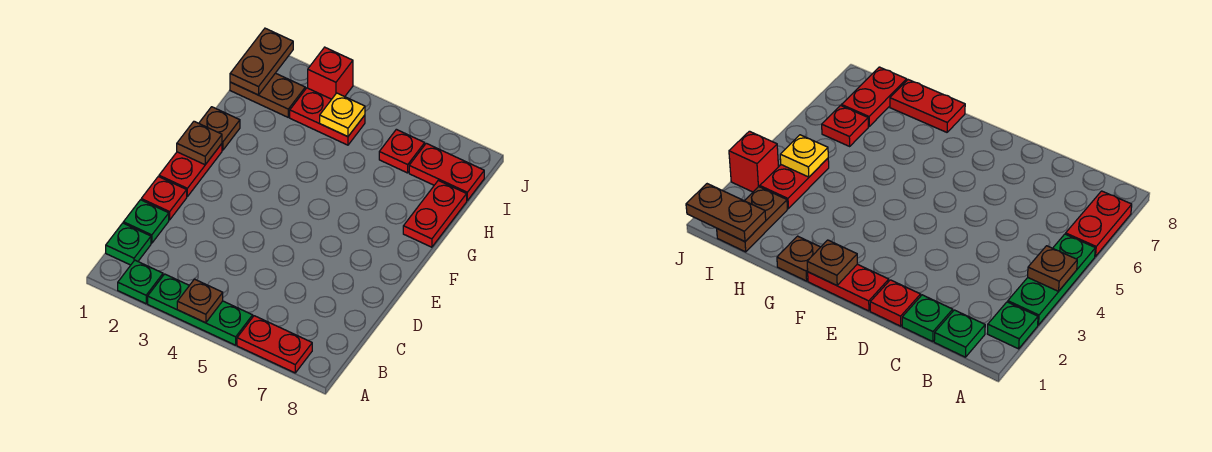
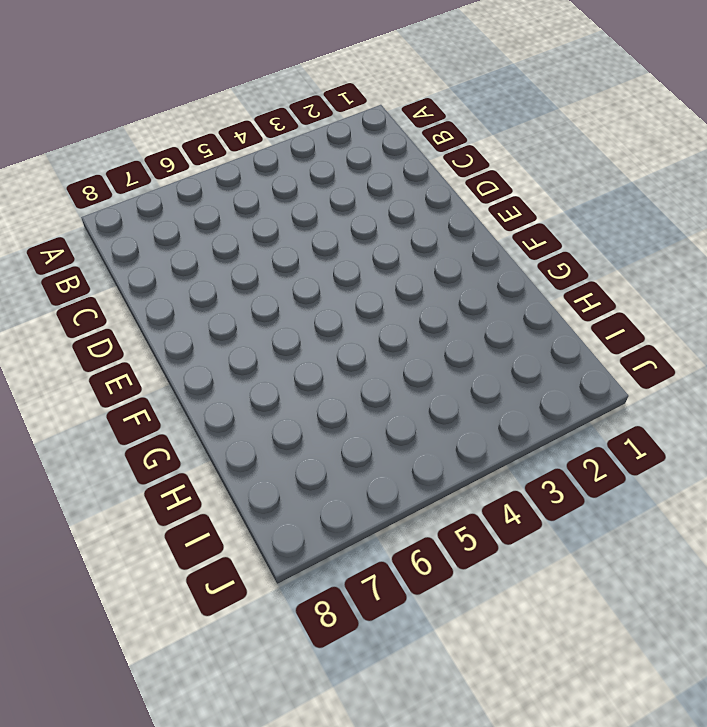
none -> green plate A2 level 1
none -> green plate A3:A5 level 1
none -> red plate A6:A7 level 1

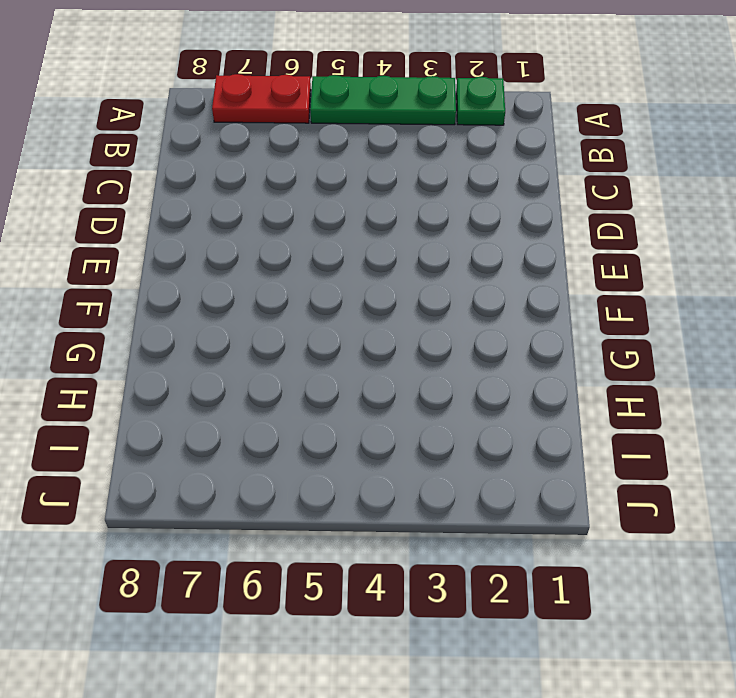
none -> green plate B1 level 1
none -> green plate C1 level 1
none -> red plate D1 level 1

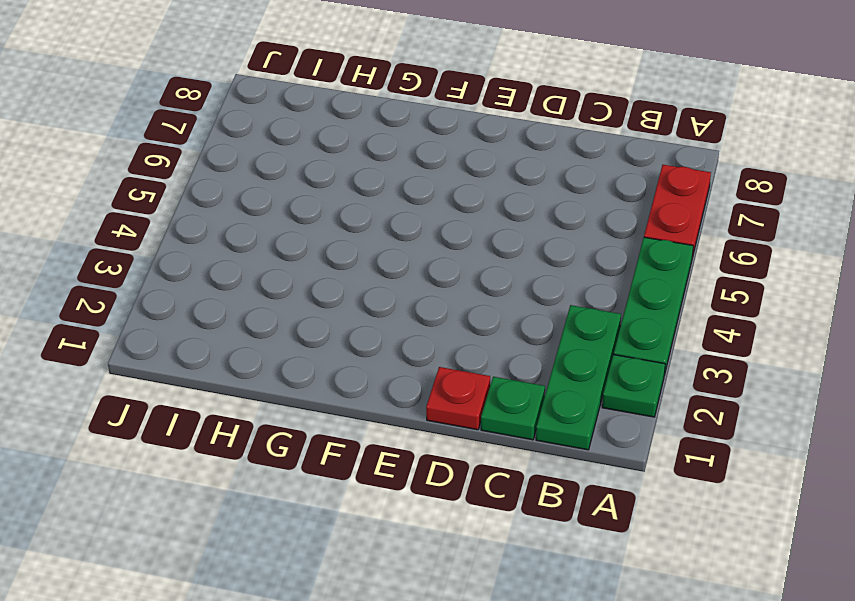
green plate B1:B3 level 1 -> green plate B1 level 1
none -> red plate E1:F1 level 1
none -> brown plate G1 level 1
none -> red plate G8:H8 level 1

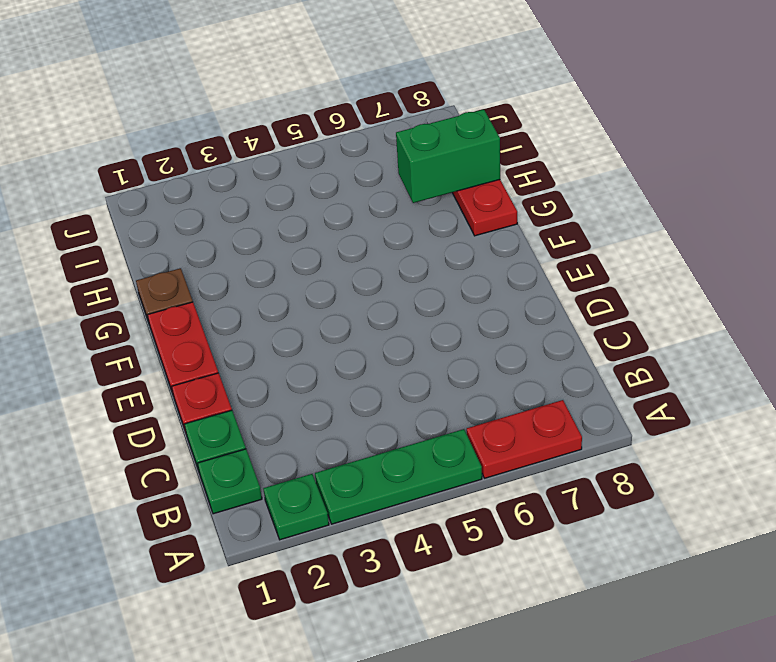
green brick H7:H8 level 2 -> none
none -> brown plate I1:I2 level 1
none -> red plate I3:I4 level 1
none -> red plate I6 level 1

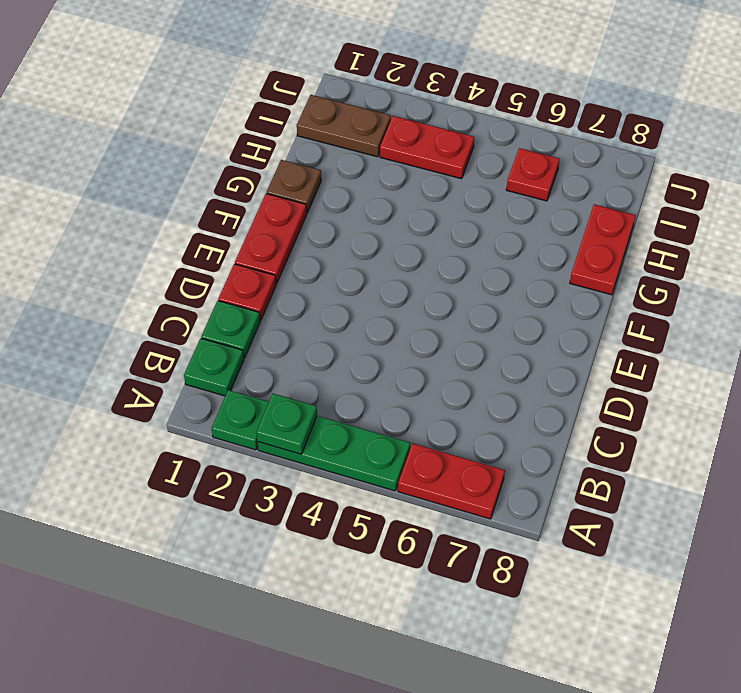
green plate A3 level 2 -> none
none -> red plate I7:I8 level 1
none -> red brick J3 level 1
none -> brown plate A4 level 2

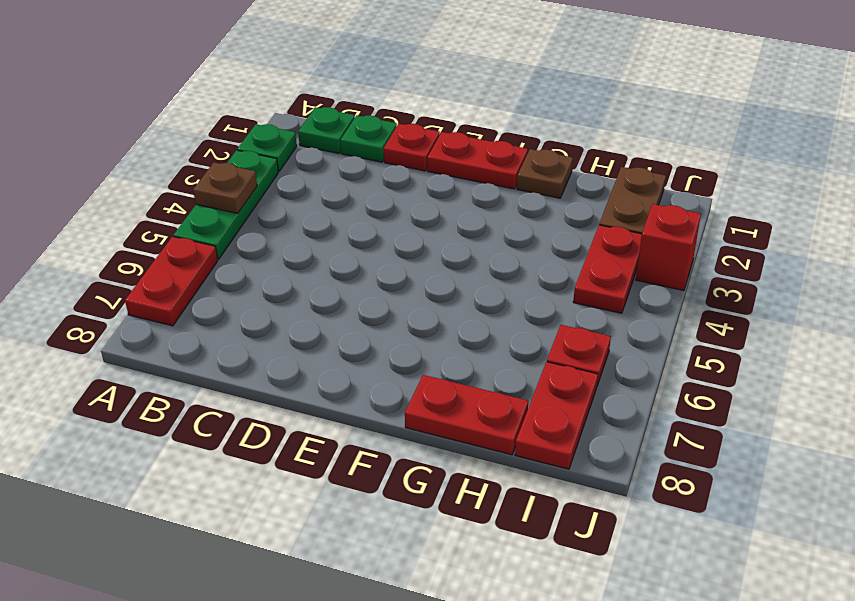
none -> brown plate F1 level 2
none -> brown plate I1:J1 level 2
none -> yellow plate I4 level 2

